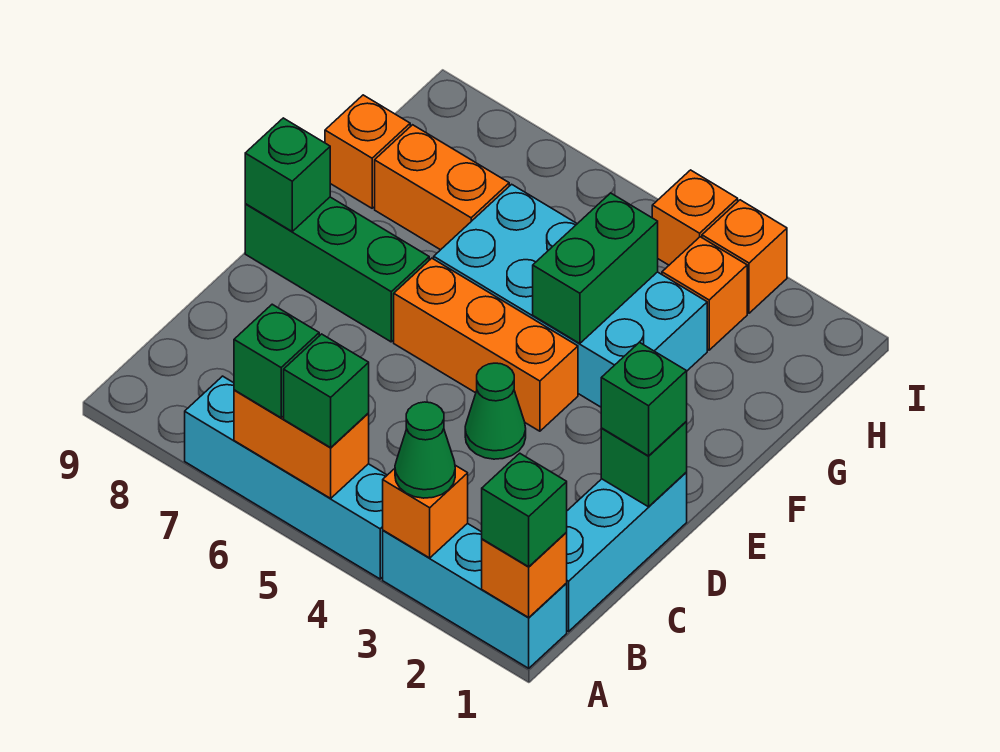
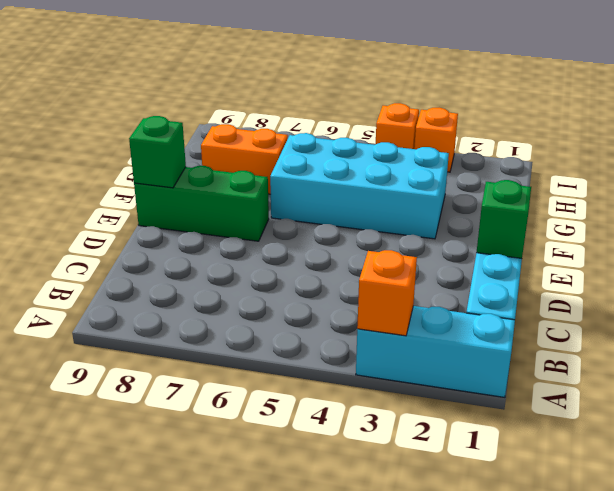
none -> cyan brick A4:A7 level 1
none -> green cone D4 level 1
none -> orange brick E4:E6 level 1

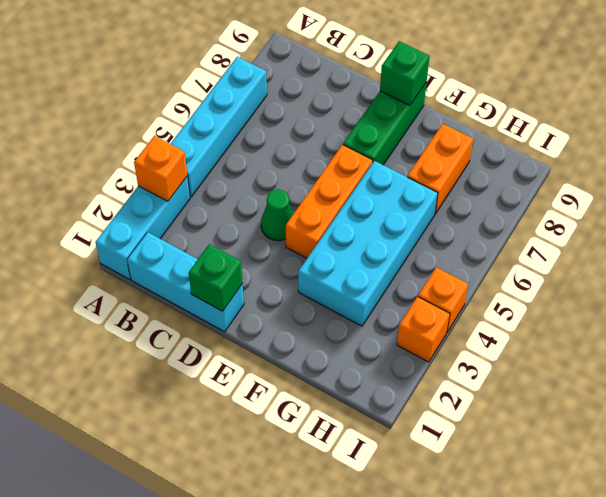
none -> orange brick G9 level 1
none -> orange brick H3 level 1
none -> orange brick A1 level 2

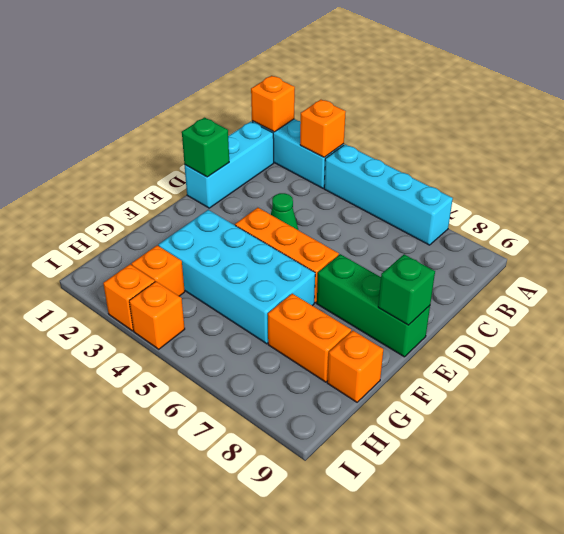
none -> orange brick A5:A6 level 2
none -> green brick F4:G4 level 2
none -> green brick A1 level 3

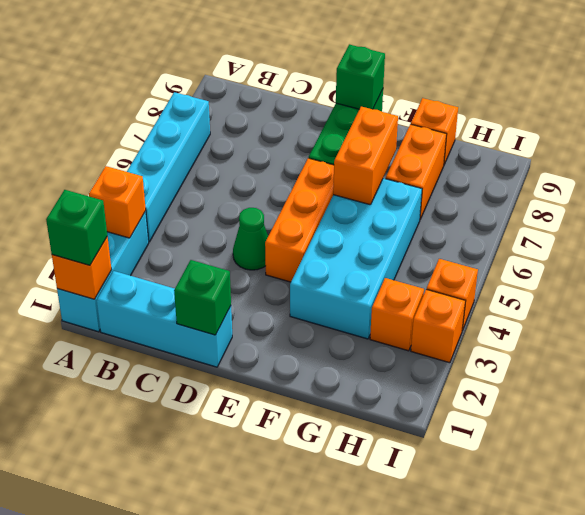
orange brick F6:F7 level 2 -> orange brick A5:A6 level 2
none -> green brick F4:G4 level 2
none -> green cone A3 level 3
none -> green brick A5 level 3

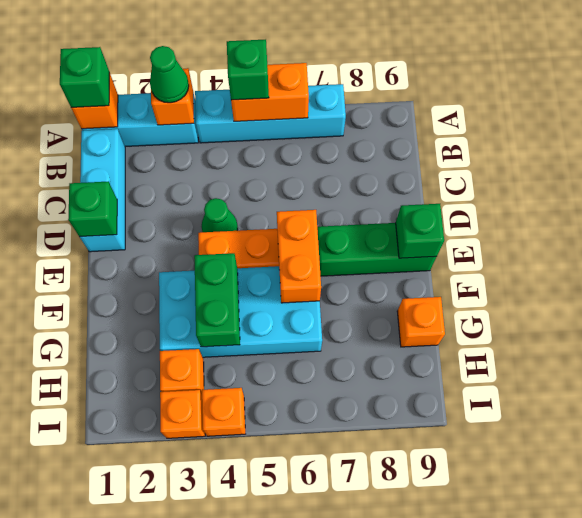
orange brick E6:F6 level 2 -> orange brick G7:G8 level 1
none -> green brick A6 level 3
none -> green brick D1 level 3

